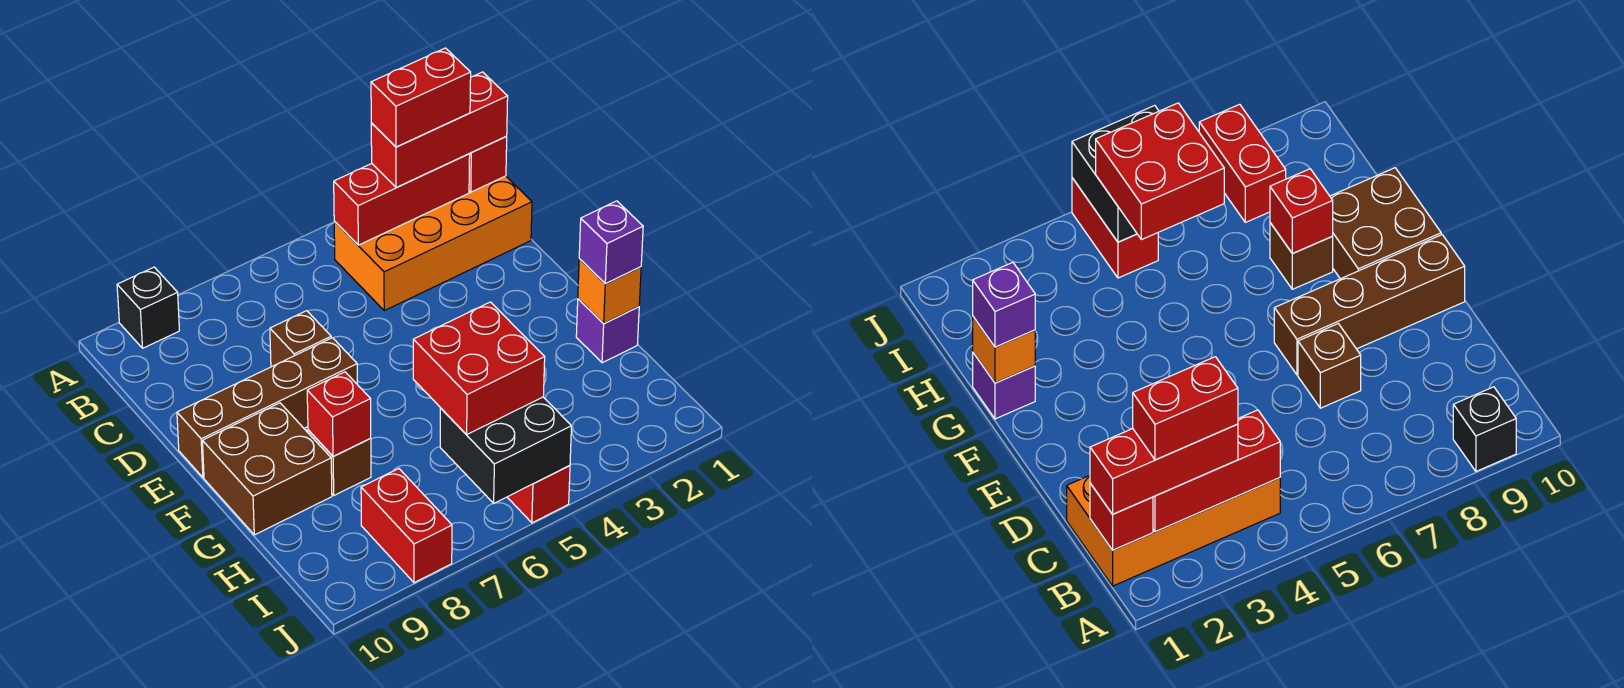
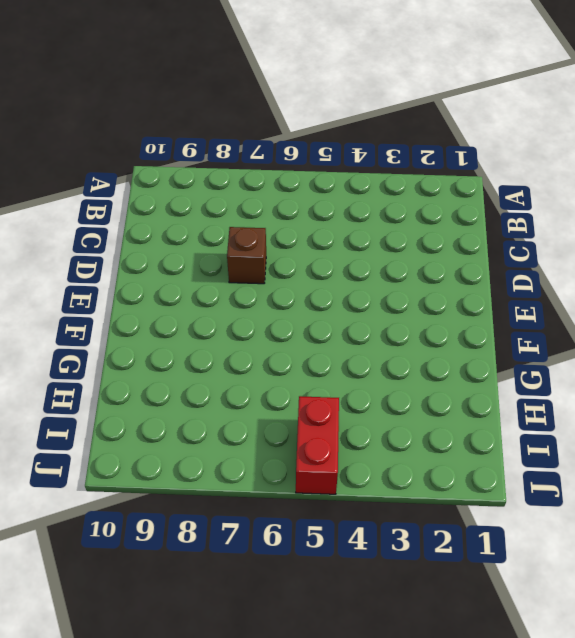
none -> black brick A9 level 1
none -> orange brick B1:C4 level 1
none -> brown brick E7:E10 level 1

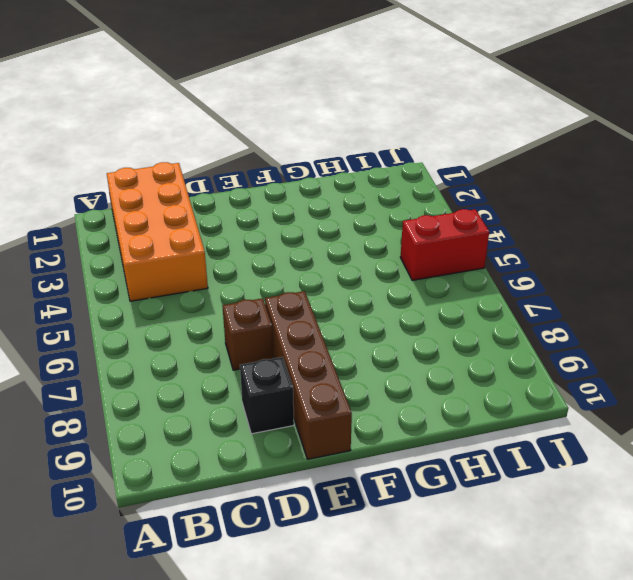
black brick D9 level 1 -> black brick A9 level 1
none -> brown brick F9:G10 level 1
none -> purple brick G1 level 1
none -> brown brick G8 level 1

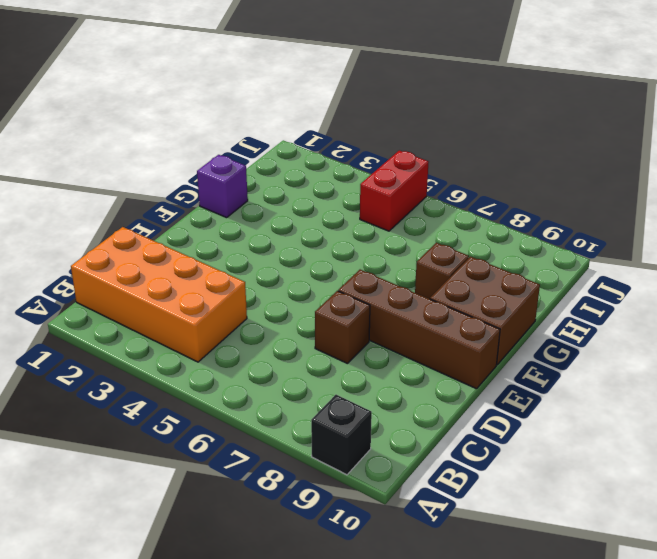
none -> red brick I8:J8 level 1
none -> red brick B1 level 2
none -> red brick B2:B4 level 2

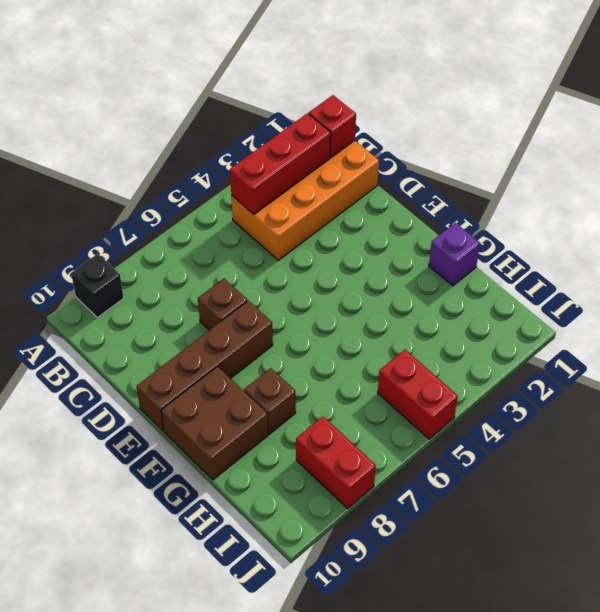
none -> orange brick G1 level 2
none -> red brick G8 level 2
none -> black brick I5:J6 level 2

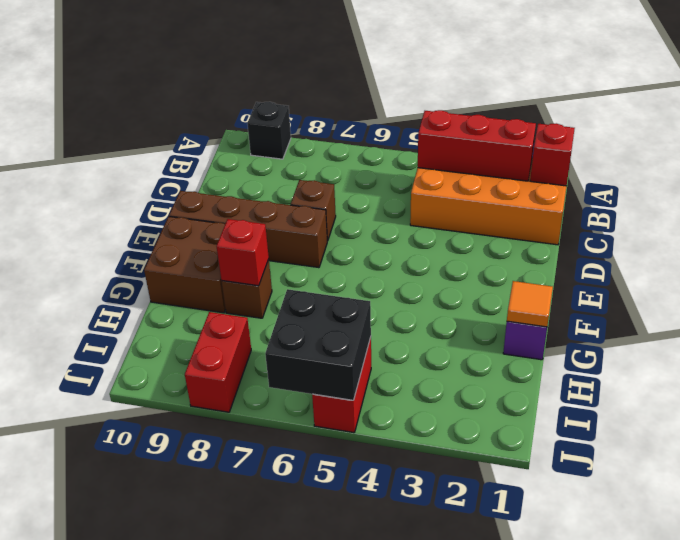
orange tile G1 level 2 -> orange brick G1 level 2
none -> red brick B1:B3 level 3
none -> purple brick G1 level 3
none -> red brick H5:I6 level 3

